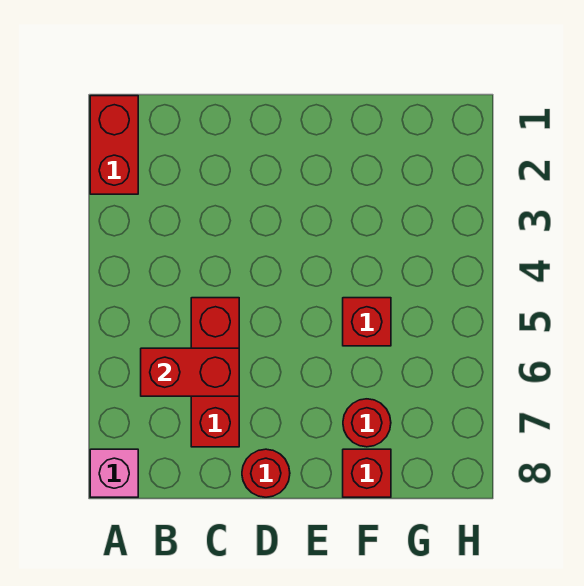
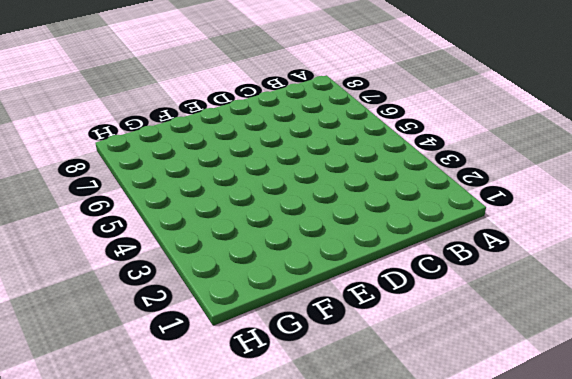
none -> red brick A1:A2 level 1
none -> pink brick A8 level 1

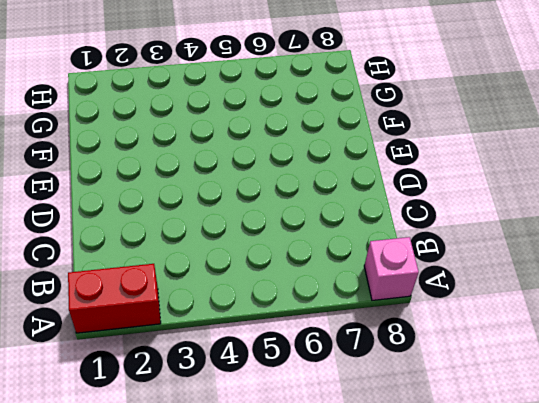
none -> red brick C5:C7 level 1
none -> red round brick D8 level 1

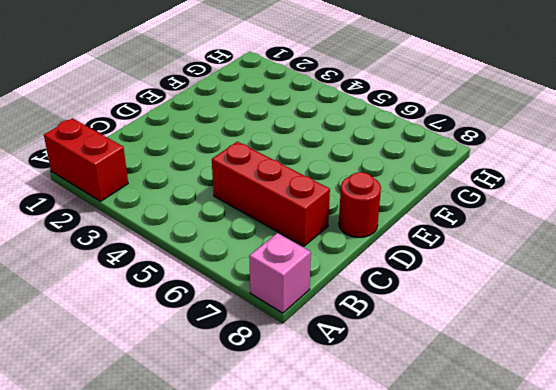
none -> red brick F5 level 1
none -> red round brick F7 level 1

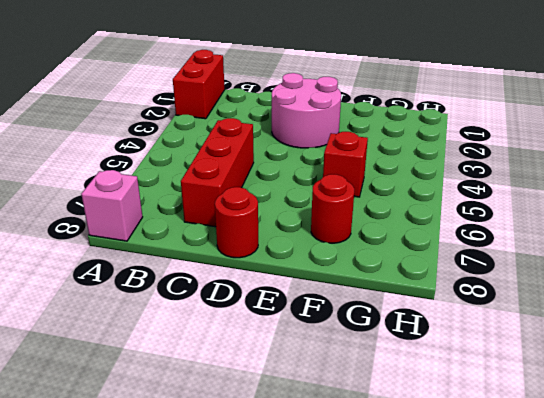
pink round brick D2:E3 level 1 -> none
none -> red brick F8 level 1
none -> red brick B6:C6 level 2

